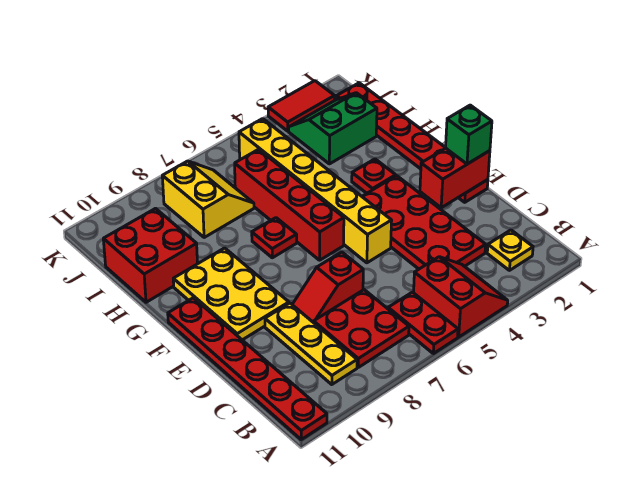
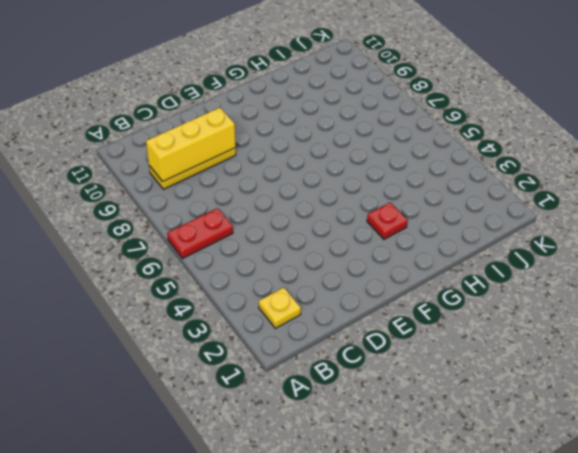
yellow brick B9:D9 level 2 -> none
none -> red slope A4:B5 level 1 top 5
none -> red plate A11:F11 level 1
none -> red plate B7:C8 level 1

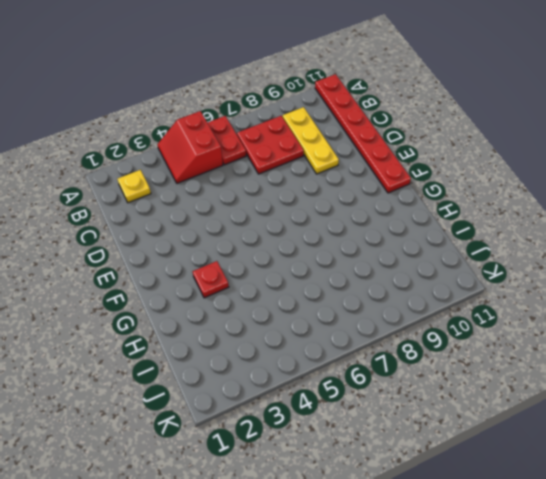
none -> red plate C3:F4 level 1
none -> red slope D7:D8 level 1 top 7
none -> red plate E1:J1 level 1

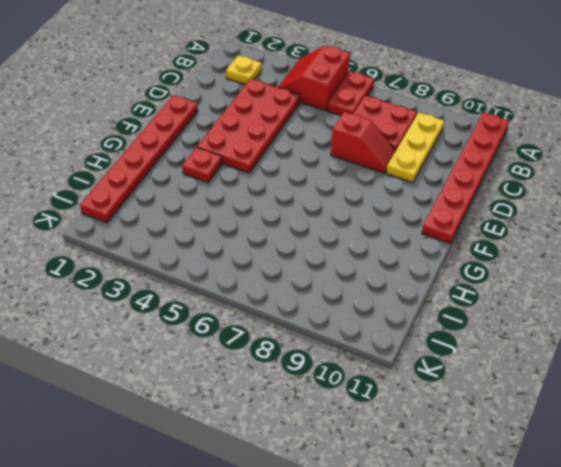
none -> yellow brick E5:J5 level 1
none -> yellow plate E9:G10 level 1
none -> red brick F6:I6 level 1

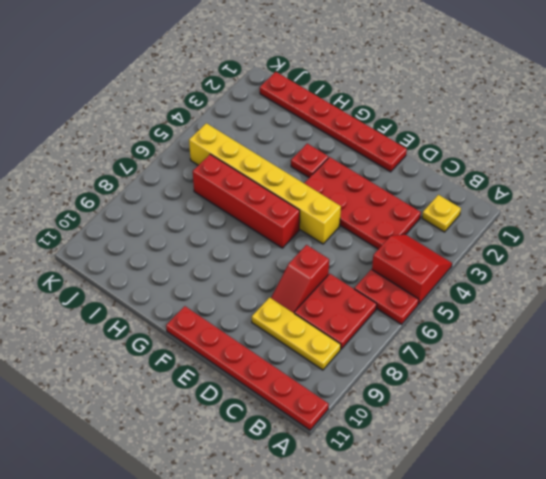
none -> yellow plate E9:G10 level 1
none -> red plate G7 level 1
none -> red brick H10:I11 level 1

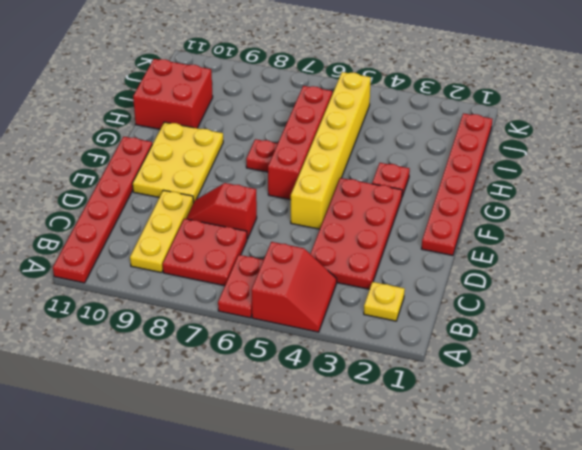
none -> green slope I2:J3 level 1 top I
none -> yellow slope I7:J8 level 1 top 8
none -> red tile K2:K3 level 1

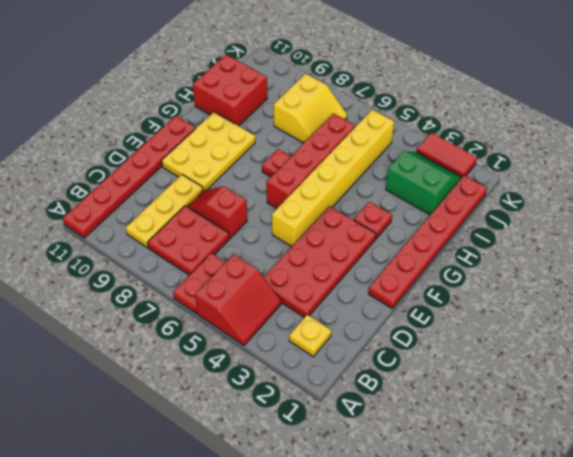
none -> red brick E1:E2 level 2
none -> green brick E1 level 3

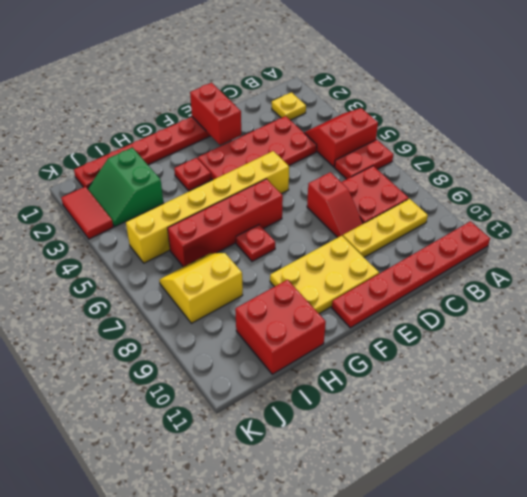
none -> green brick E1 level 3

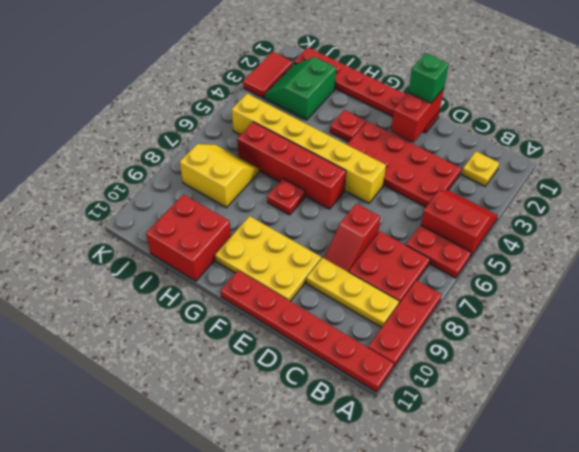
red plate A8:A10 level 1 -> none

